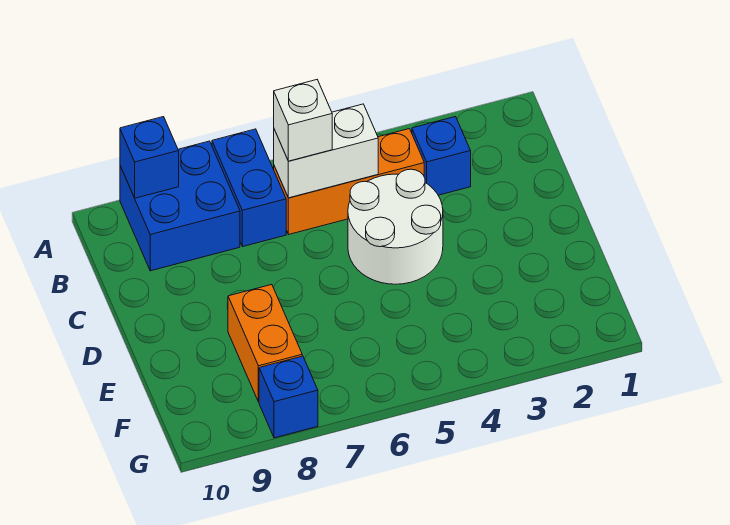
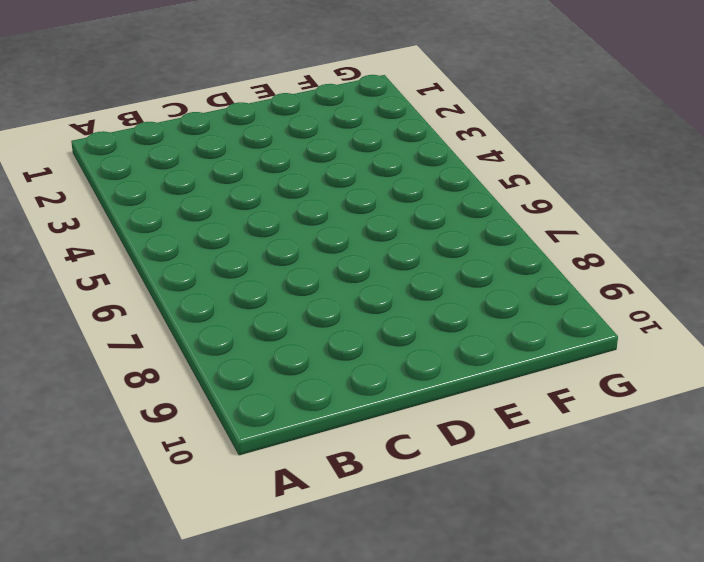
none -> blue brick A7:B7 level 1
none -> blue brick A8:B9 level 1

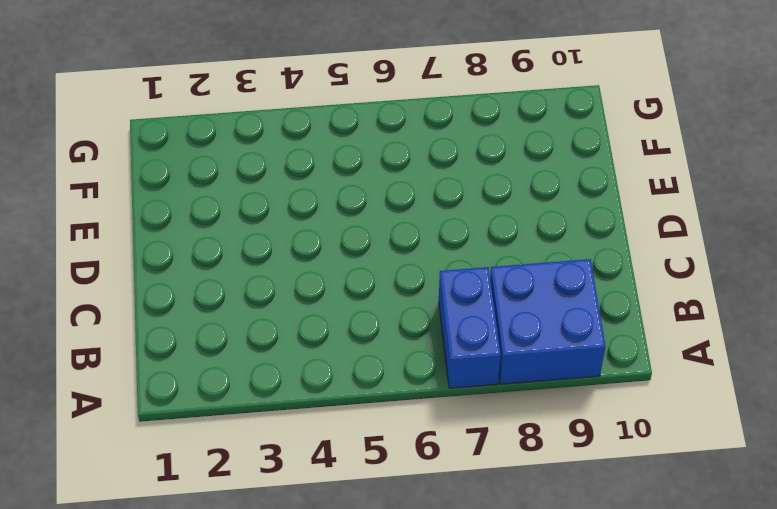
none -> blue brick B3 level 1
none -> orange brick B4:B6 level 1

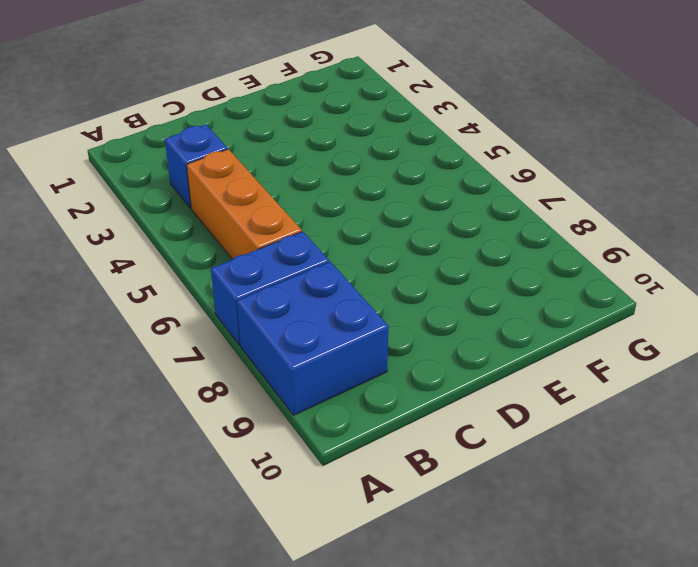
none -> white round brick C4:D5 level 1
none -> orange brick E8:F8 level 1

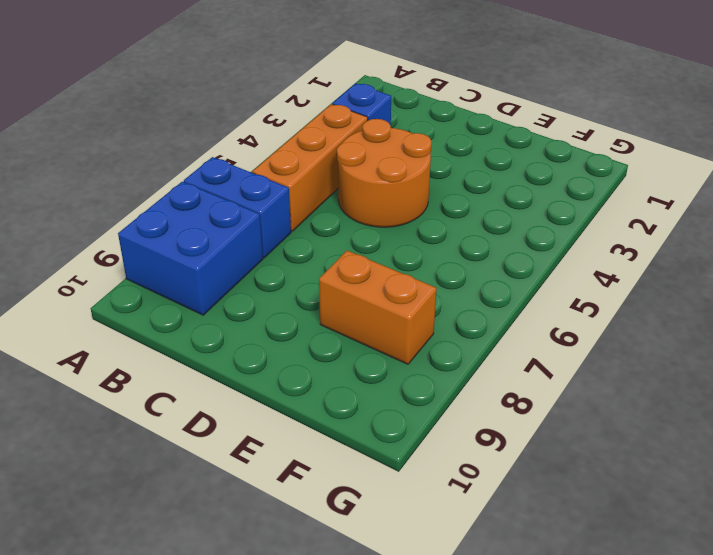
orange round brick C4:D5 level 1 -> white round brick C4:D5 level 1
none -> blue brick G8 level 1
none -> blue brick A9 level 2

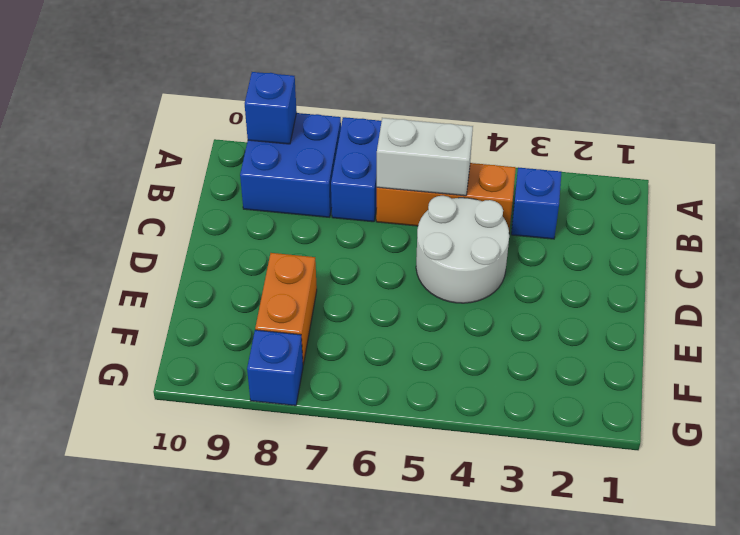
none -> white brick B6 level 3

